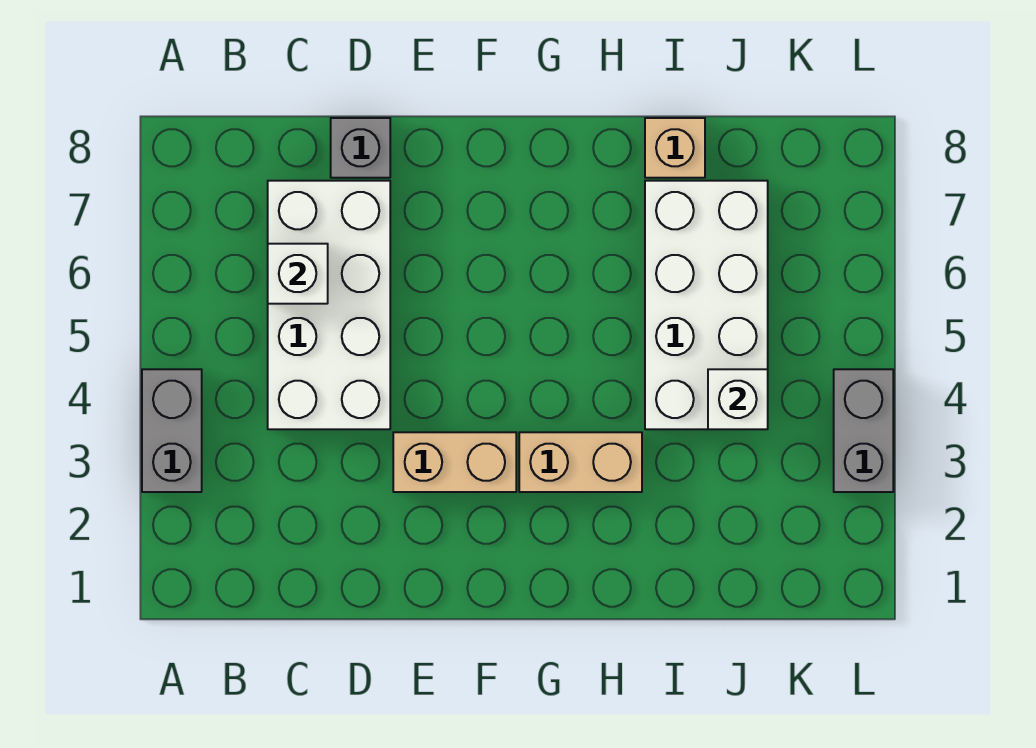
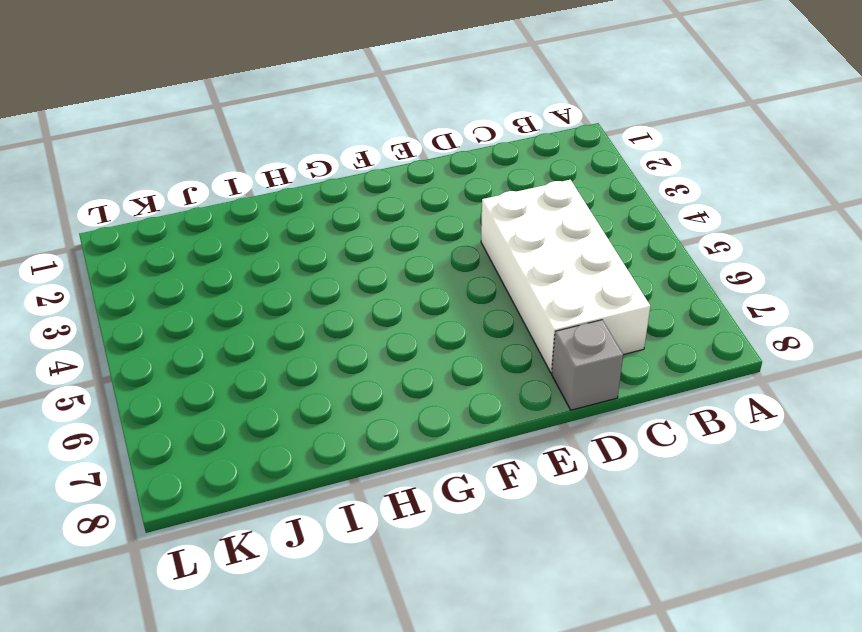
none -> grey brick A3:A4 level 1
none -> tan brick E3:F3 level 1

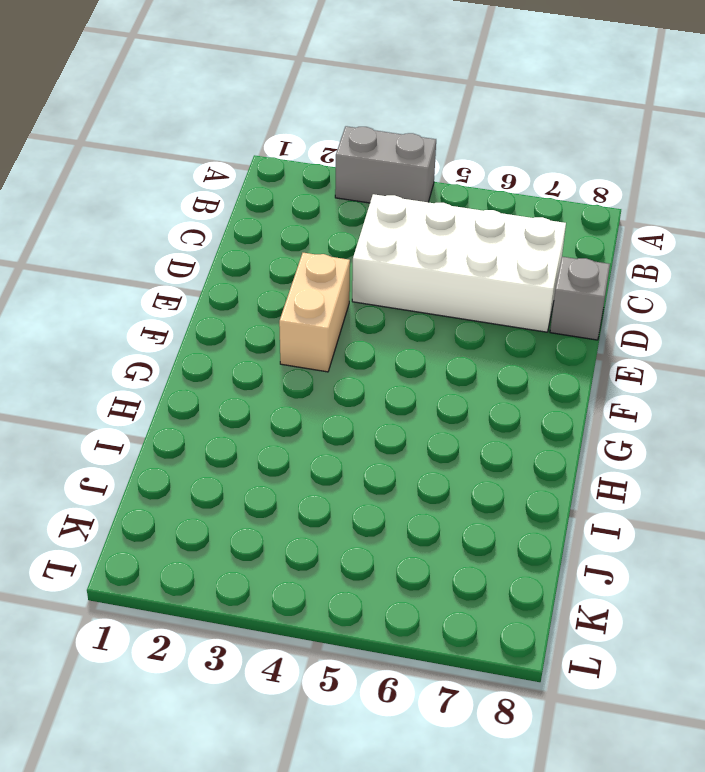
none -> tan brick G3:H3 level 1
none -> white brick I4:J7 level 1

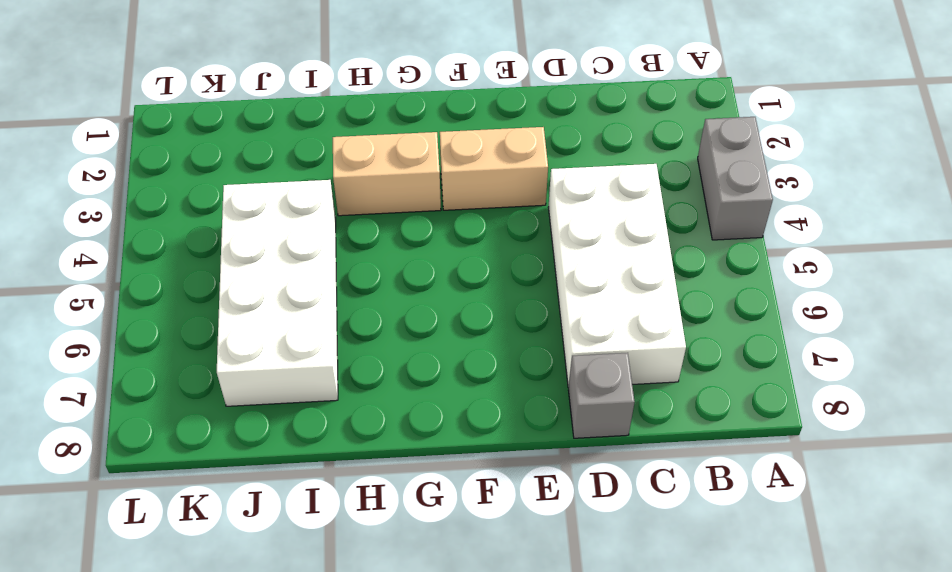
none -> tan brick I8 level 1
none -> grey brick L3:L4 level 1

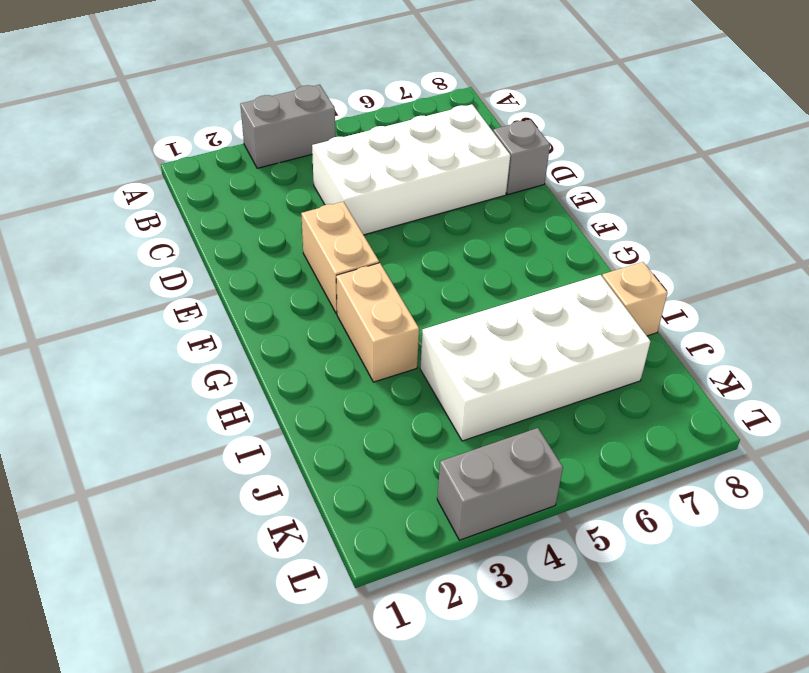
none -> white brick C6 level 2
none -> white brick J4 level 2

